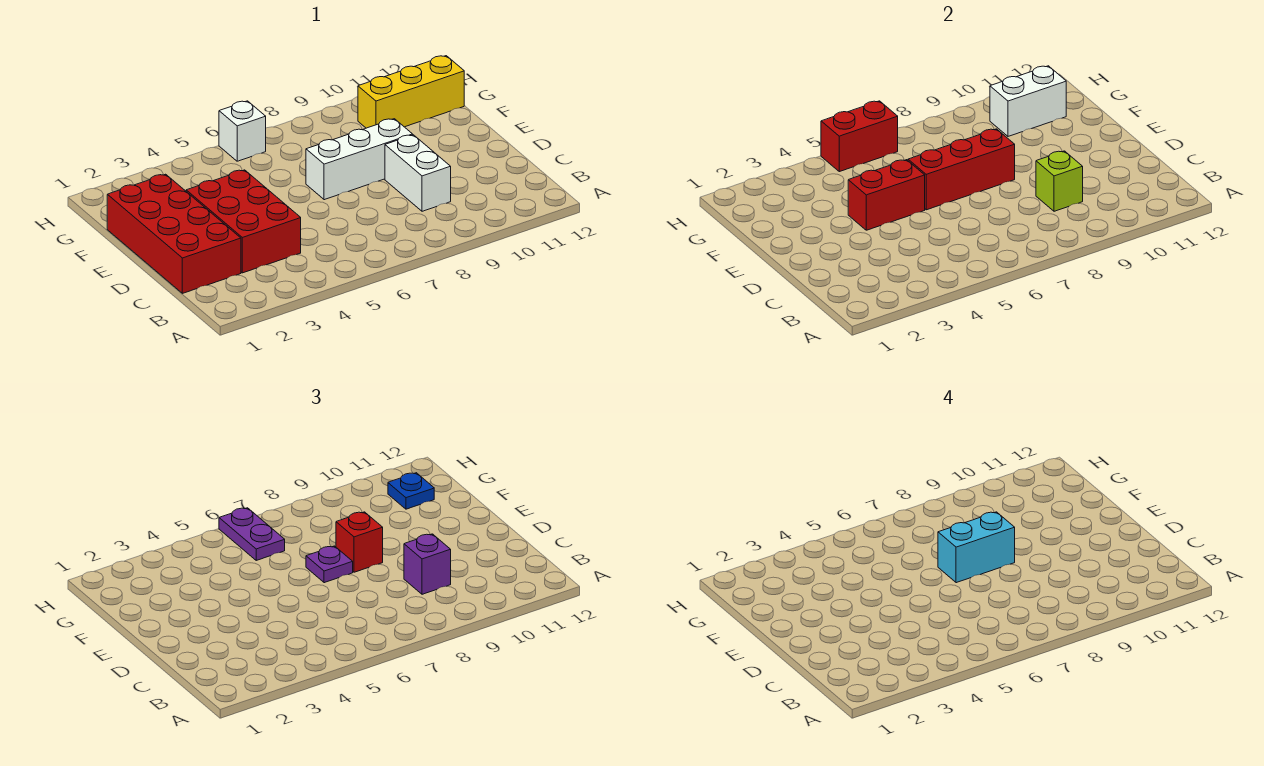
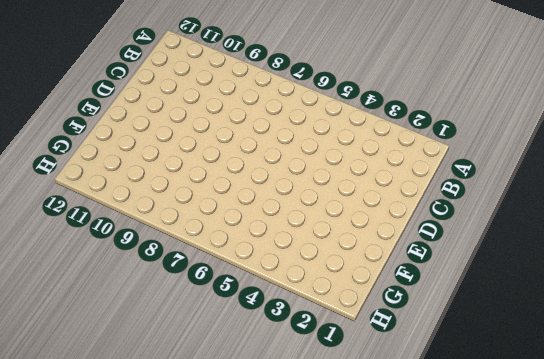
none -> red brick C1:F2 level 1
none -> red brick C3:E4 level 1
none -> white brick C9:D9 level 1

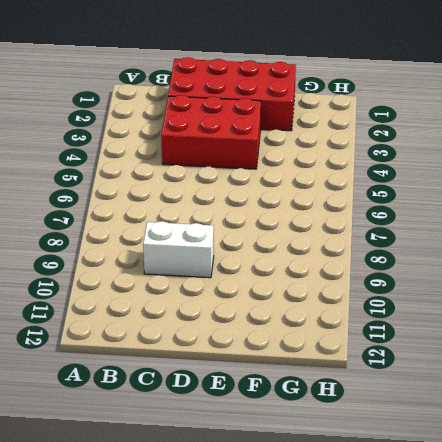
none -> white brick E7:E9 level 1
none -> yellow brick G10:G12 level 1
none -> white brick H6 level 1

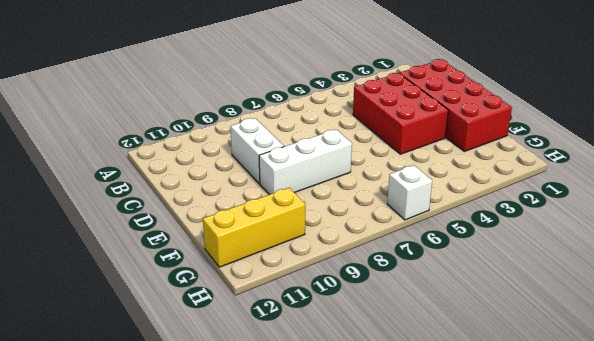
none -> lime brick C9 level 2
none -> red brick E4:E5 level 2
none -> red brick E6:E8 level 2

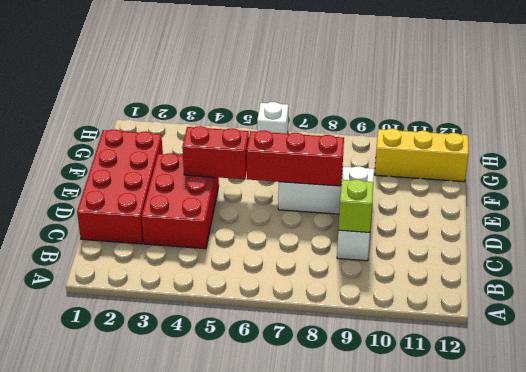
none -> white brick G10:G11 level 2
none -> red brick H5:H6 level 2
none -> purple brick C9 level 3

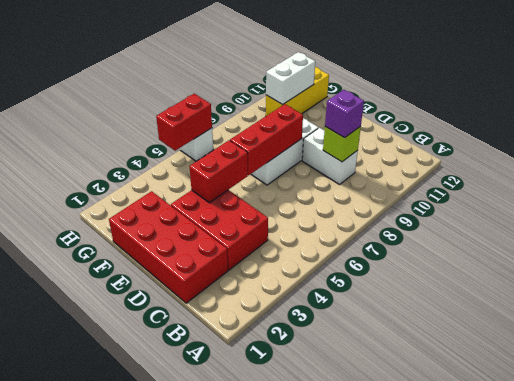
none -> purple plate E7 level 3
none -> red brick E8 level 3
none -> purple plate G6:H6 level 3

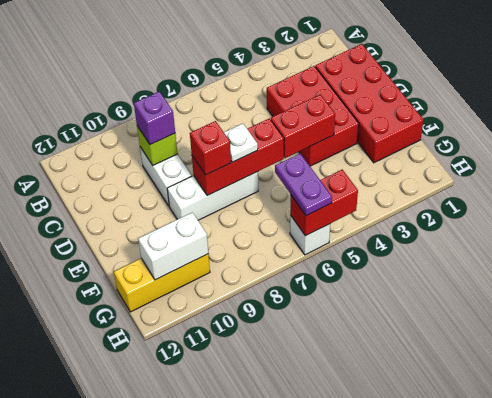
white plate E7 level 3 -> purple plate E7 level 3
none -> blue plate G11 level 3
none -> cyan brick E7:E8 level 4

